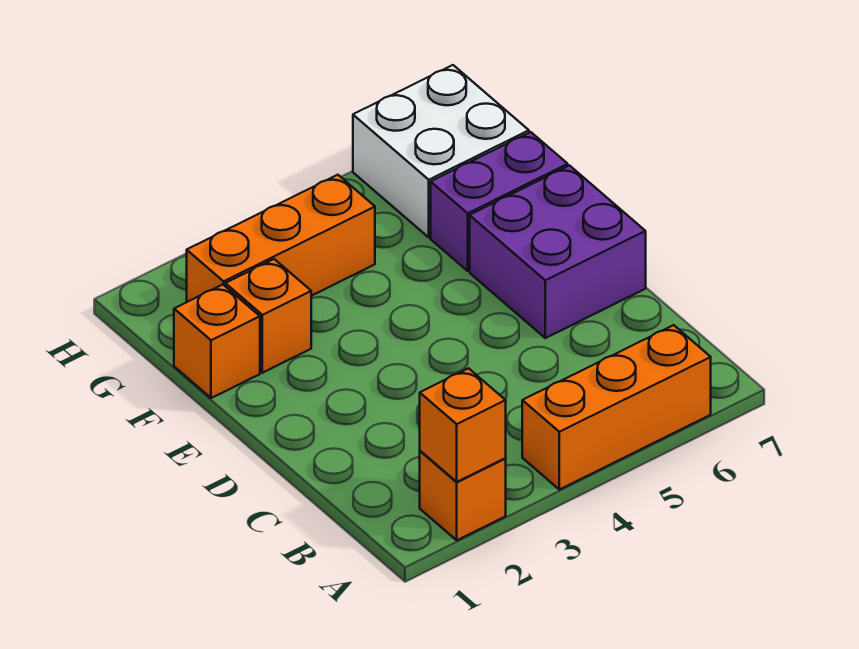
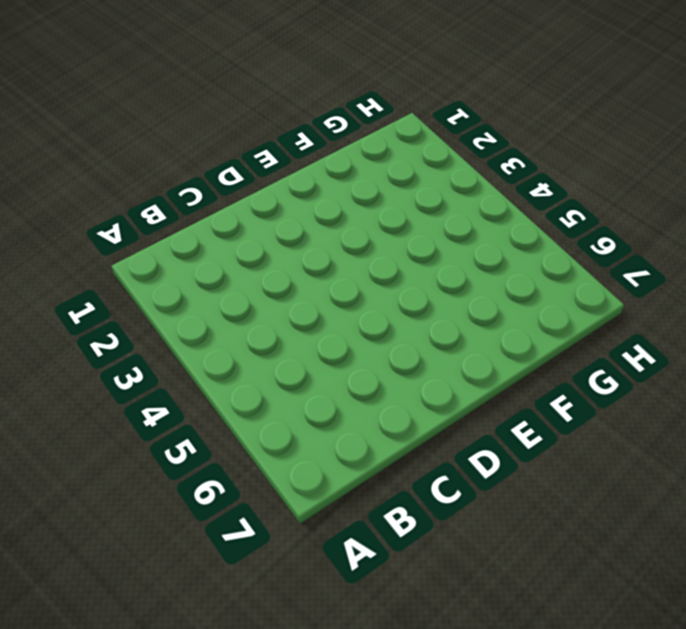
none -> orange brick A2 level 1
none -> orange brick A4:A6 level 1

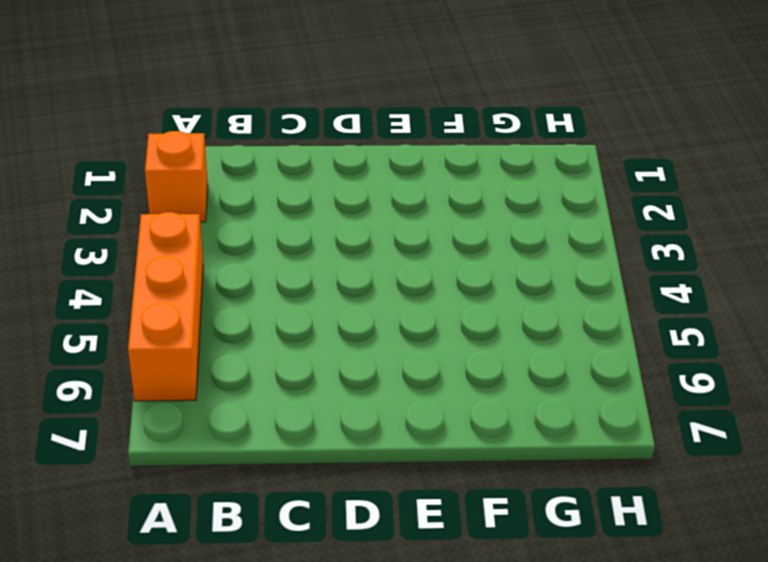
none -> purple brick D6:E7 level 1
none -> orange brick F1 level 1

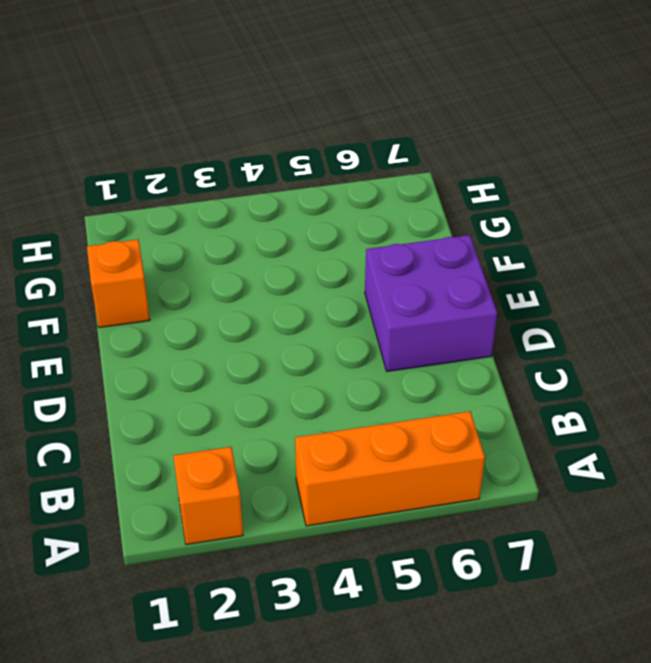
none -> orange brick F2 level 1
none -> purple brick F6:F7 level 1

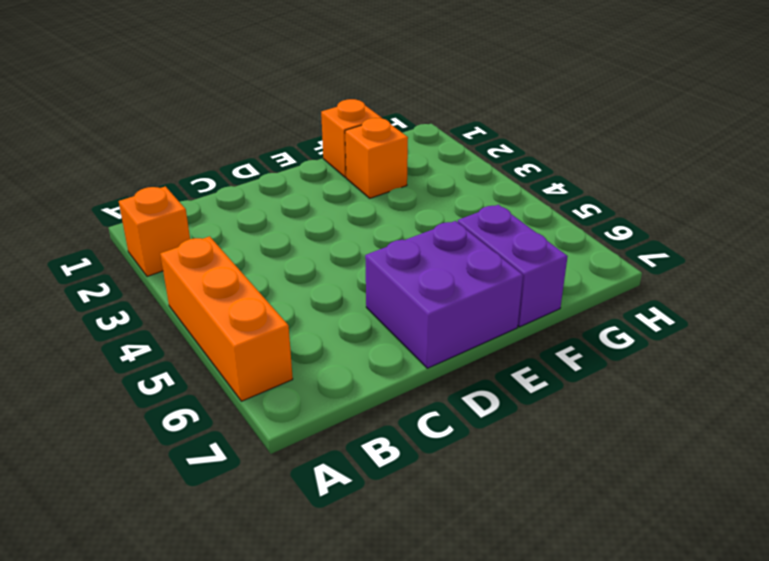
none -> orange brick G2:G4 level 1
none -> white brick G6:H7 level 1

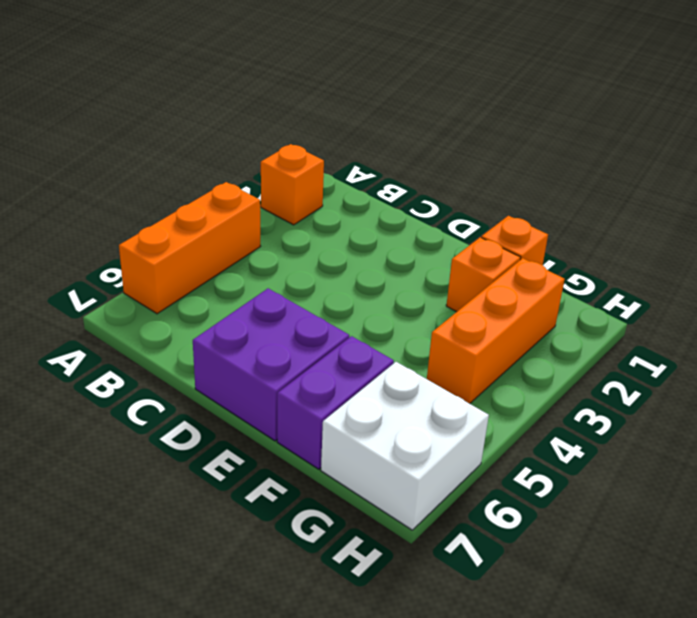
none -> orange brick A2 level 2

